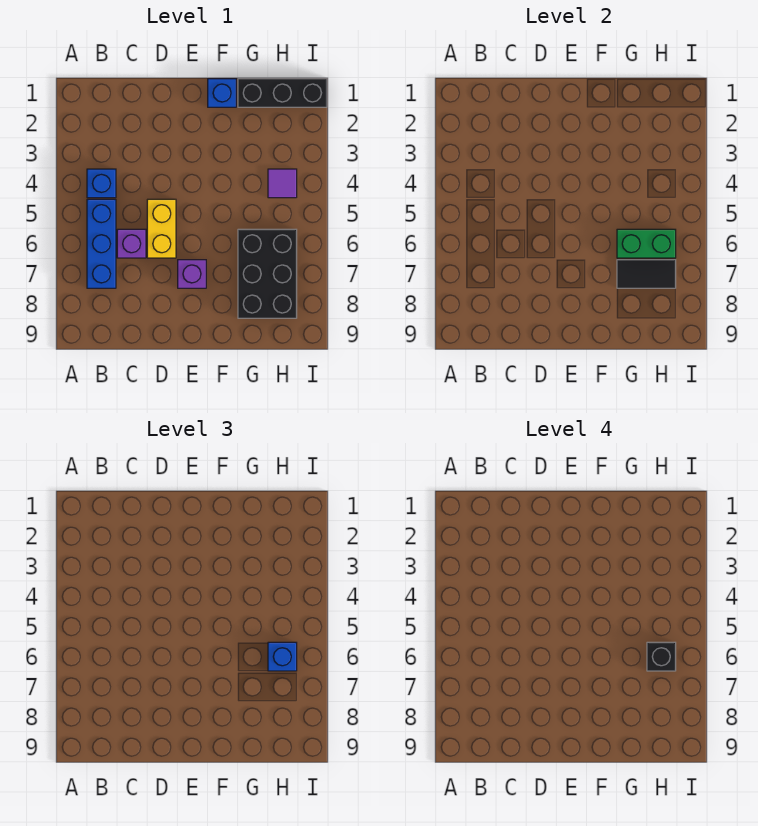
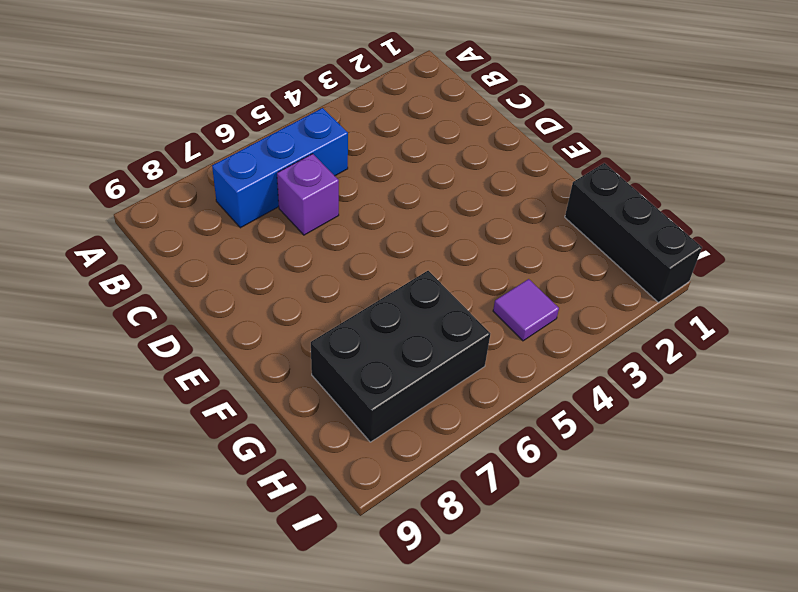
none -> blue brick B4 level 1
none -> yellow brick D5:D6 level 1
none -> purple brick E7 level 1

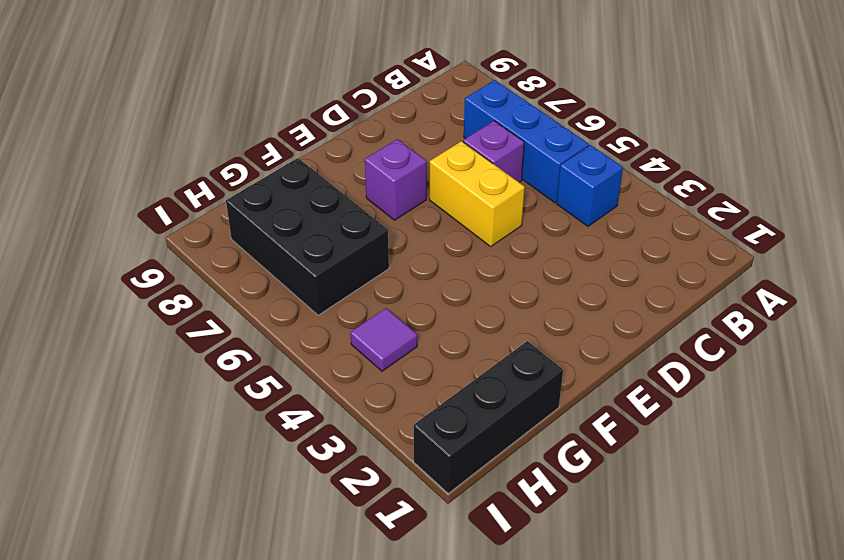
none -> blue brick F1 level 1
none -> green brick G6:H6 level 2
none -> black tile G7:H7 level 2

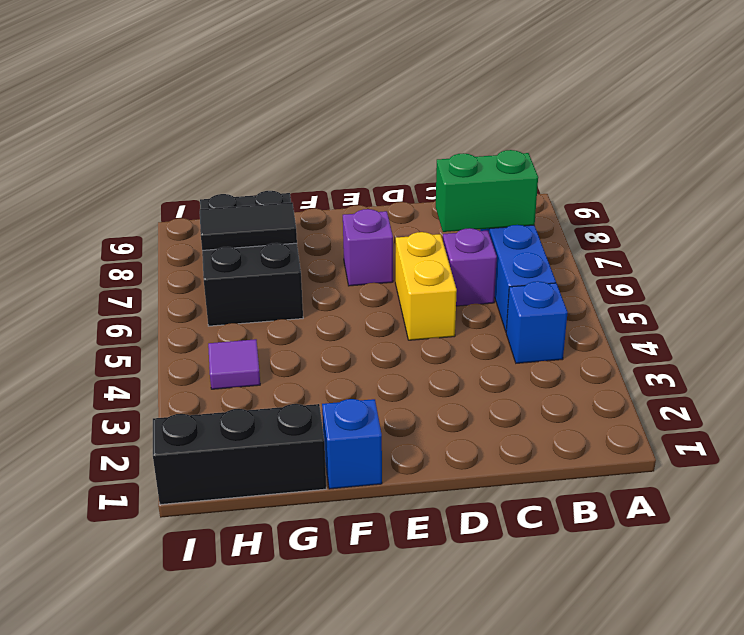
green brick B7:C7 level 2 -> green brick G6:H6 level 2
none -> blue brick H6 level 3
none -> black brick H6 level 4

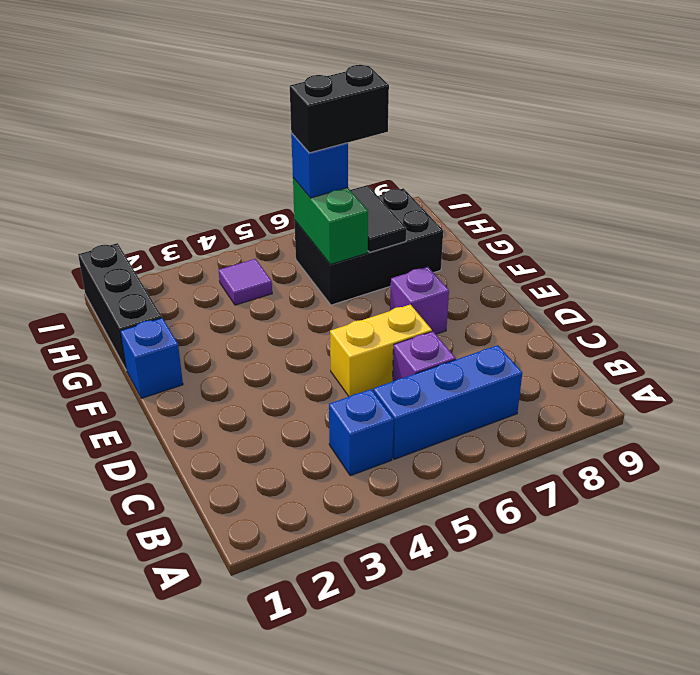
black brick H6:H7 level 4 -> black brick H6 level 4

